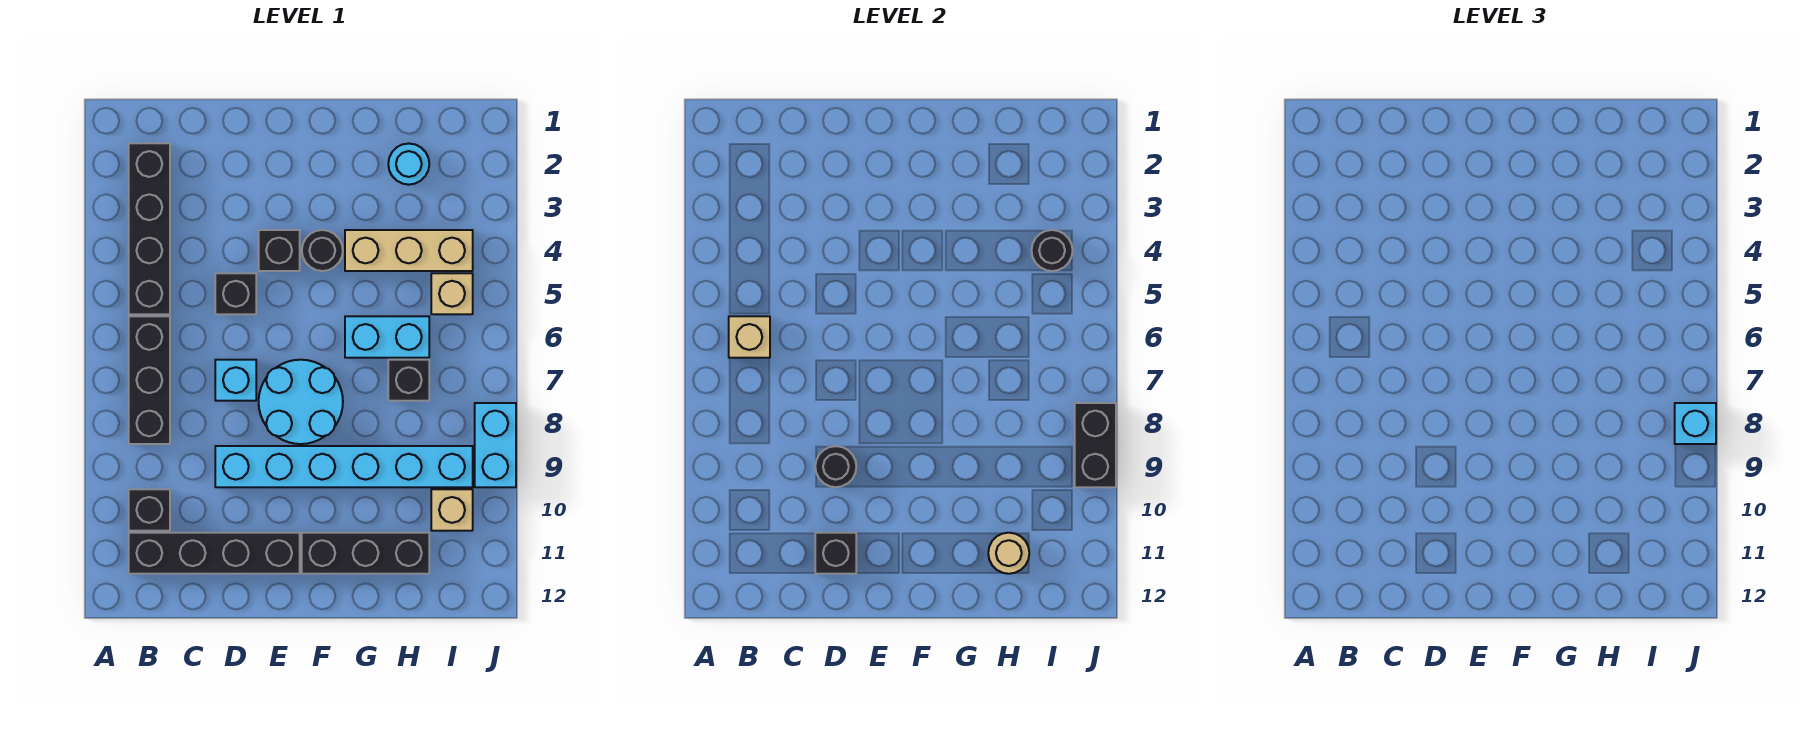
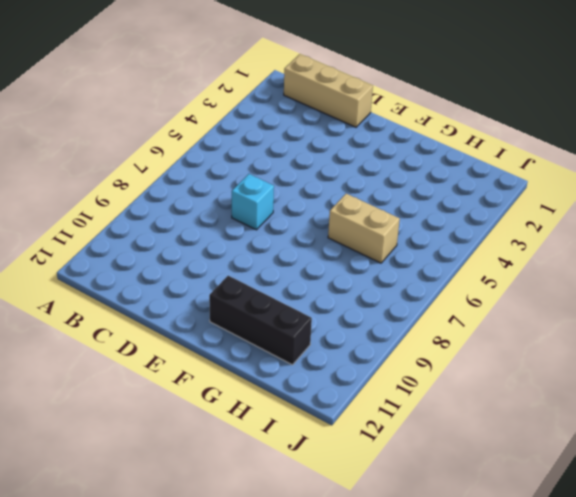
tan brick B1:D1 level 1 -> tan brick G4:I4 level 1
tan brick G6:H6 level 1 -> cyan brick G6:H6 level 1
none -> black brick B2:B5 level 1
none -> black brick B6:B8 level 1
none -> black brick B10 level 1

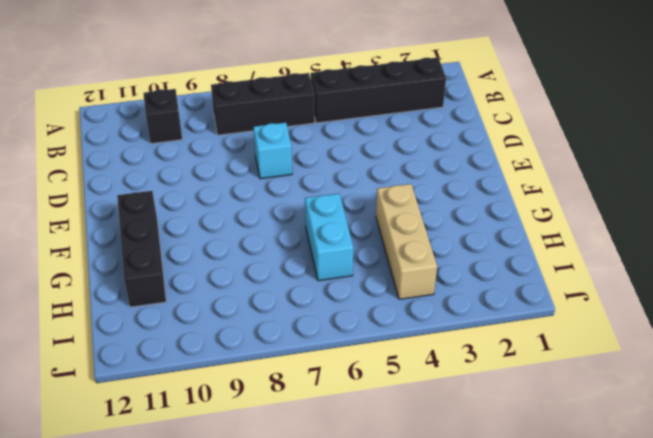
none -> black brick B11:E11 level 1
none -> black brick D5 level 1
none -> cyan brick D9:I9 level 1

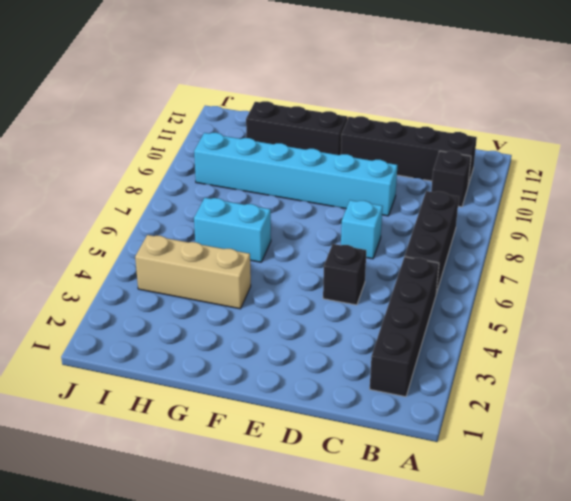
none -> black brick E4 level 1
none -> cyan round brick E7:F8 level 1
none -> black round brick F4 level 1

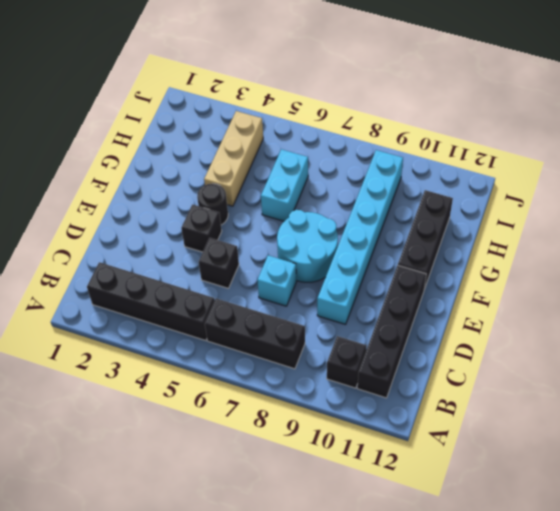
none -> cyan round brick H2 level 1
none -> black brick H7 level 1
none -> tan brick I5 level 1

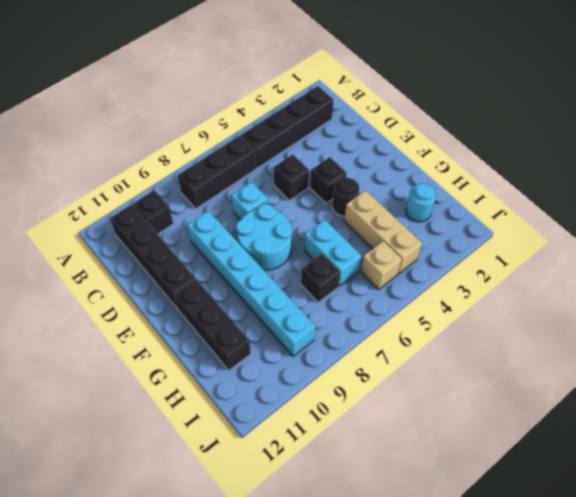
none -> tan brick I10 level 1
none -> cyan brick J8:J9 level 1
none -> tan brick B6 level 2

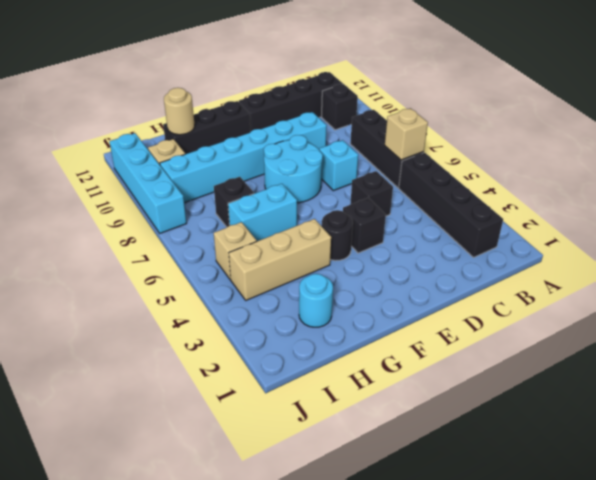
cyan brick J8:J11 level 1 -> cyan brick J8:J9 level 1
none -> black round brick D9 level 2
none -> black brick D11 level 2
none -> black round brick I4 level 2

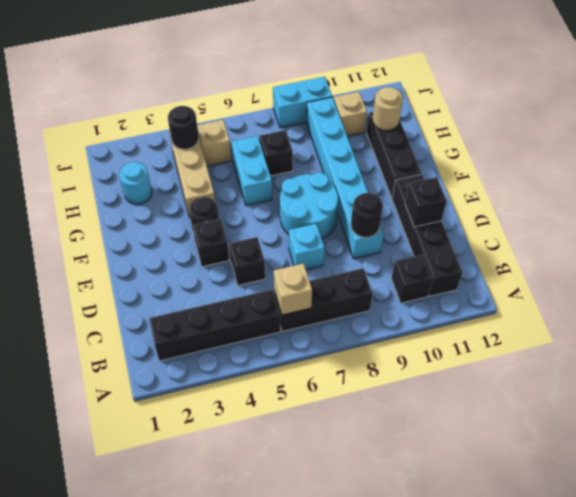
none -> black brick J8:J9 level 2
none -> cyan brick J8 level 3

